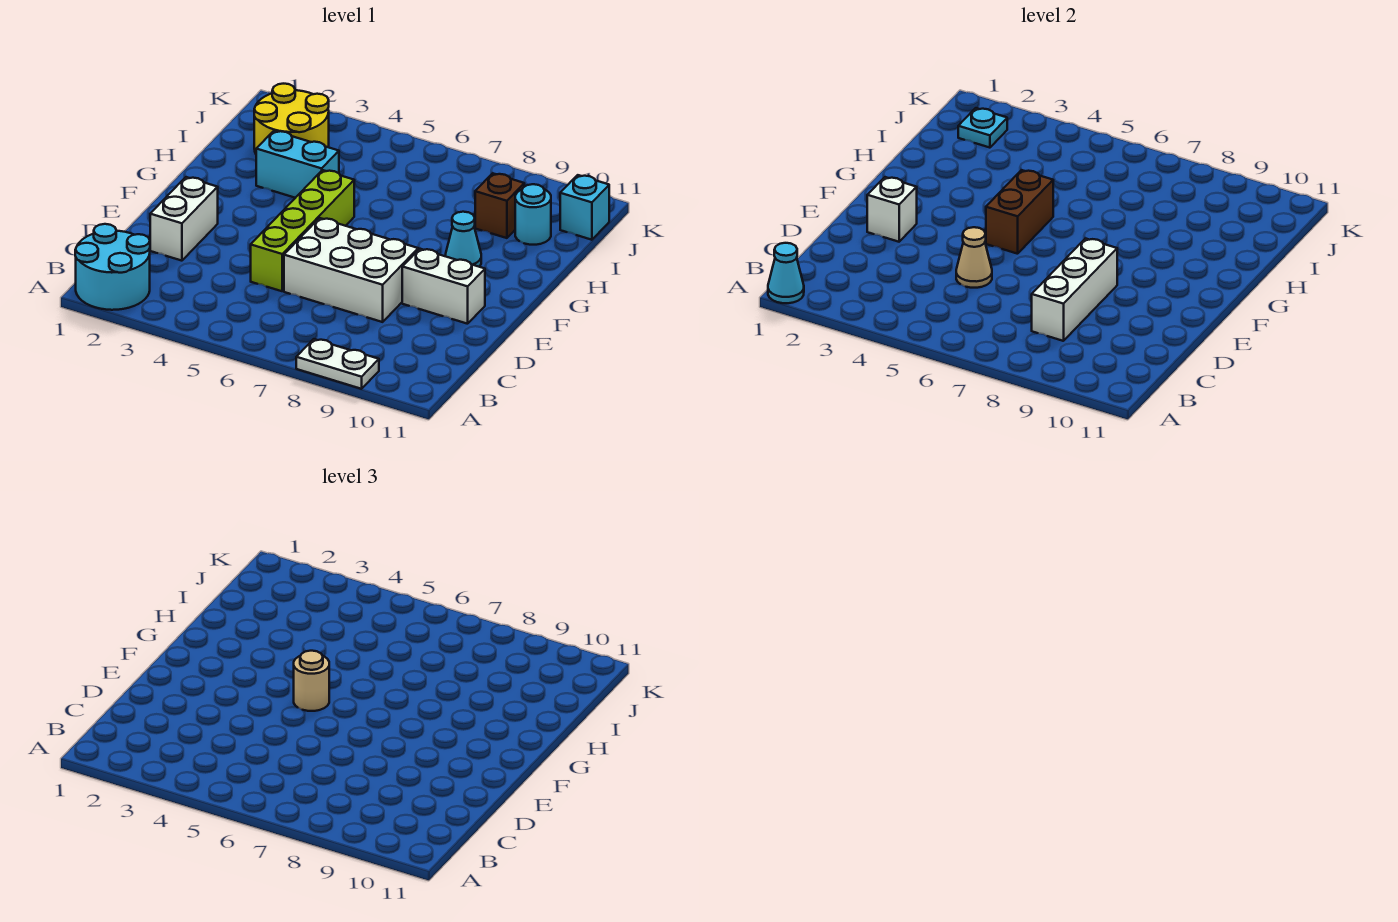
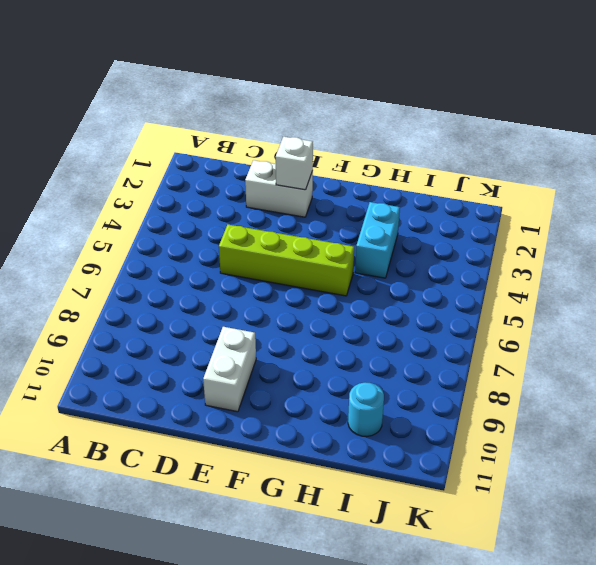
none -> cyan round brick A1:B2 level 1
none -> white plate A8:A9 level 1
none -> white brick D6:E8 level 1

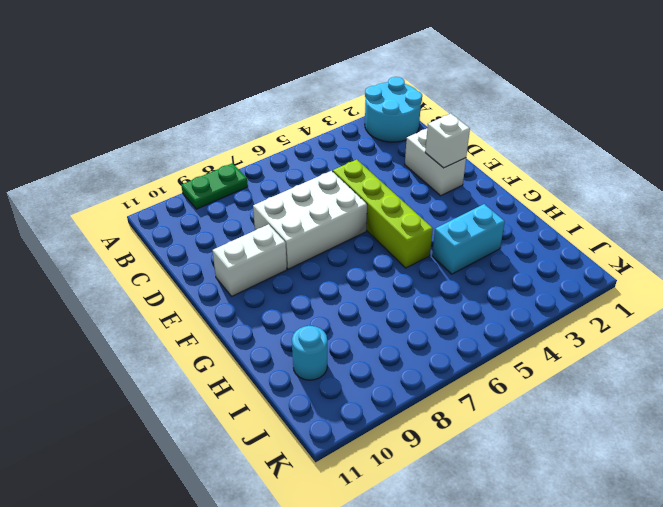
green plate A8:A9 level 1 -> white plate A8:A9 level 1
none -> cyan cone G9 level 1
none -> yellow round brick I2:J3 level 1
none -> brown brick I9 level 1

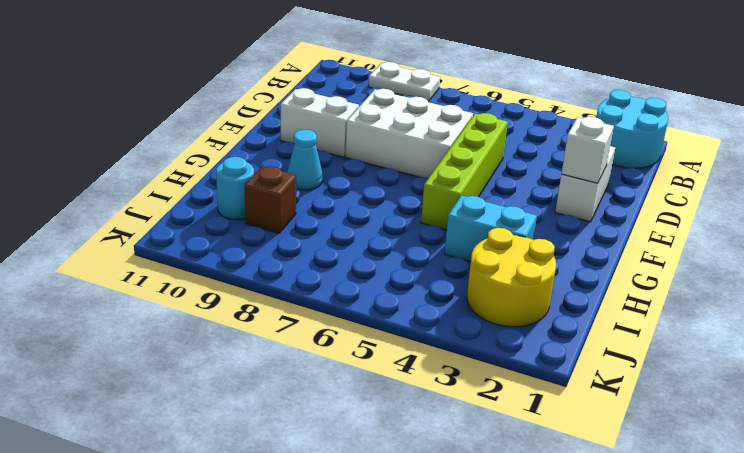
none -> cyan brick J11 level 1
none -> cyan cone A1 level 2
none -> white brick C8:E8 level 2

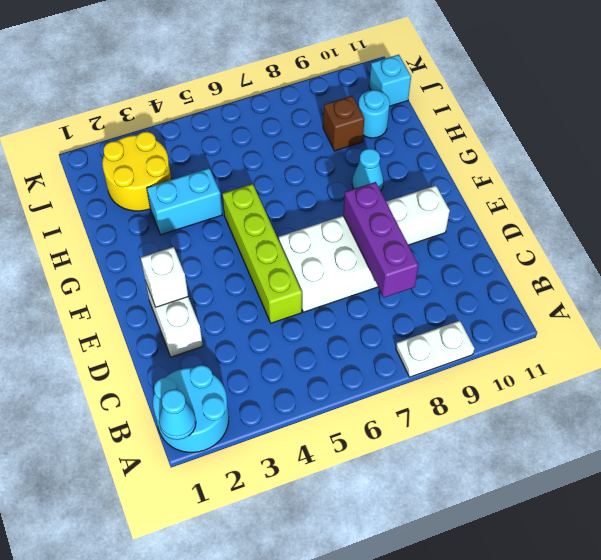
purple brick C8:E8 level 2 -> white brick C8:E8 level 2
none -> tan cone D5 level 2
none -> brown brick F5:G5 level 2
none -> cyan plate J2 level 2

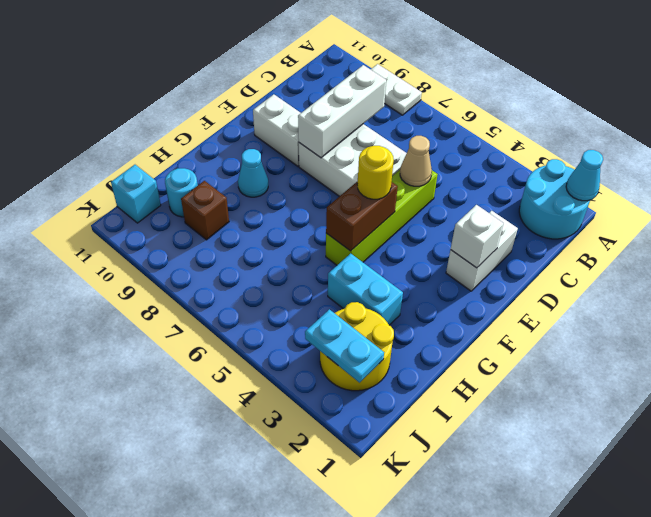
yellow round brick F5 level 3 -> tan round brick F5 level 3
cyan plate J2:J3 level 2 -> cyan plate J2 level 2

